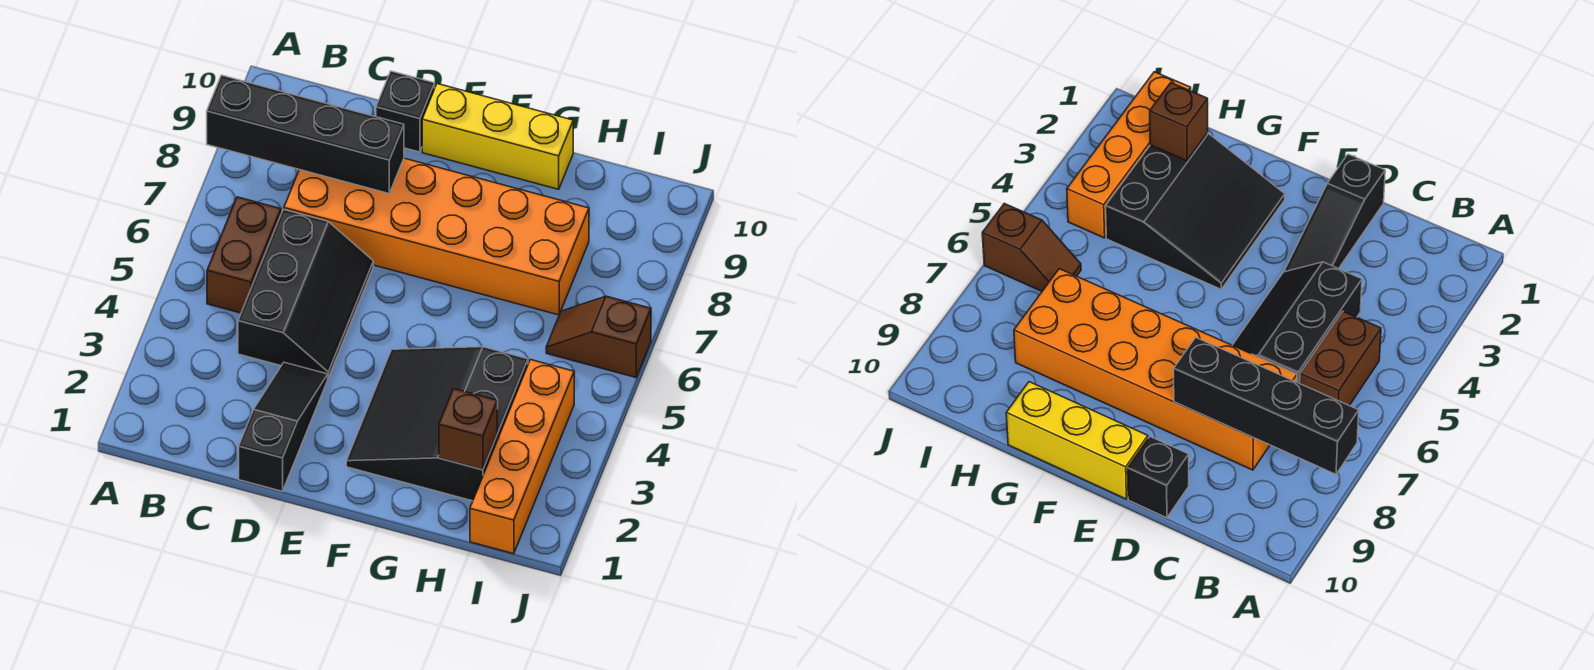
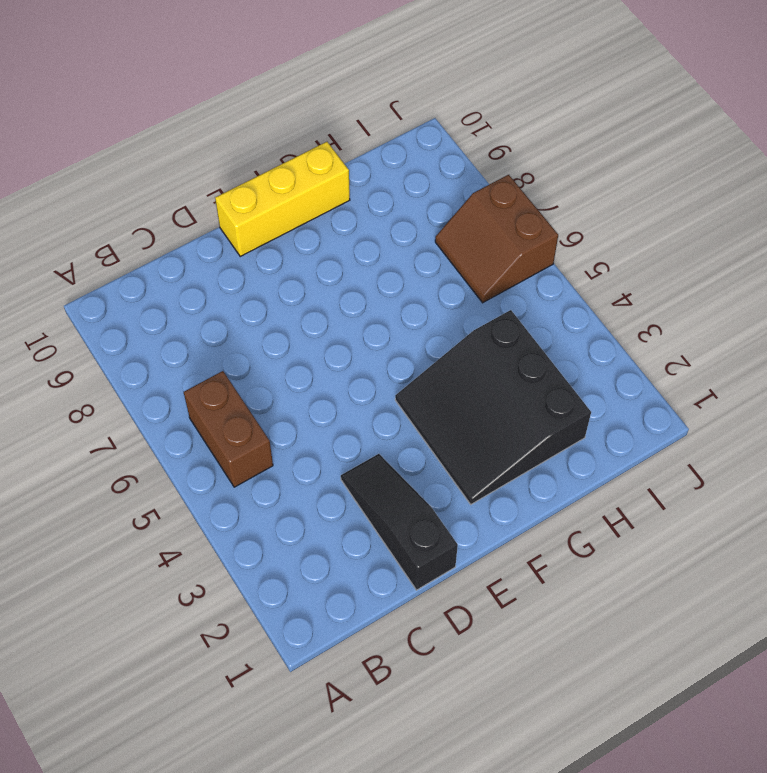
brown slope I6:J7 level 1 top J -> brown slope I6:J6 level 1 top J
none -> black slope C4:D6 level 1 top C
none -> orange brick C7:H8 level 1

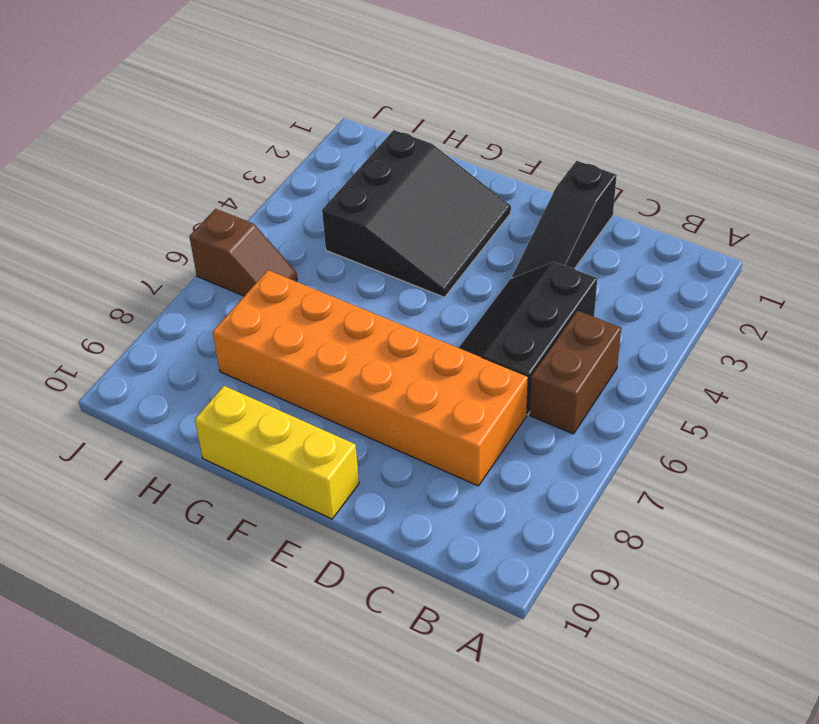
none -> black brick D10 level 1
none -> orange brick I1:I4 level 1

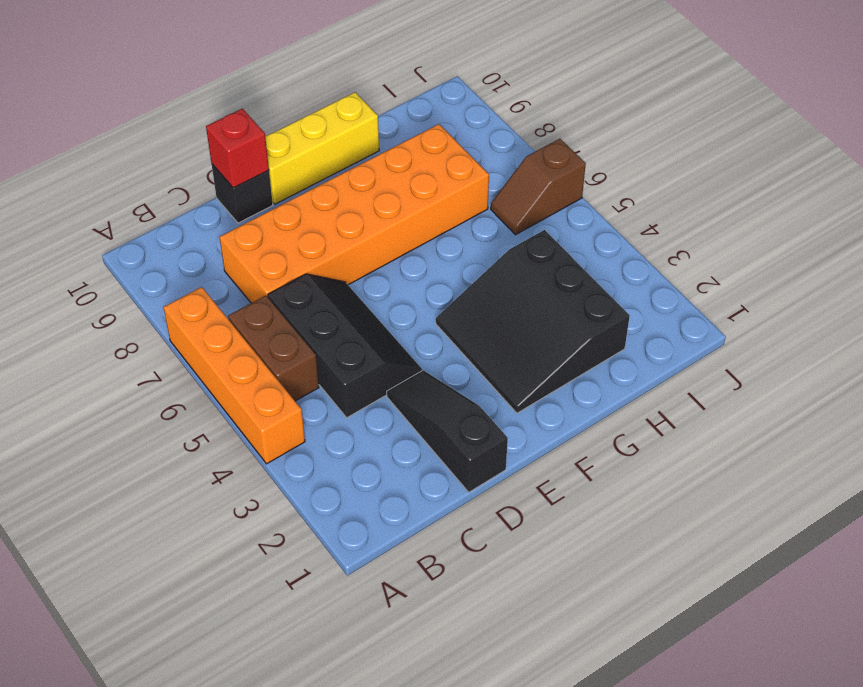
orange brick A4:A7 level 1 -> orange brick I1:I4 level 1
red brick D10 level 2 -> none
none -> black brick A8:D8 level 2
none -> brown brick H2 level 2

